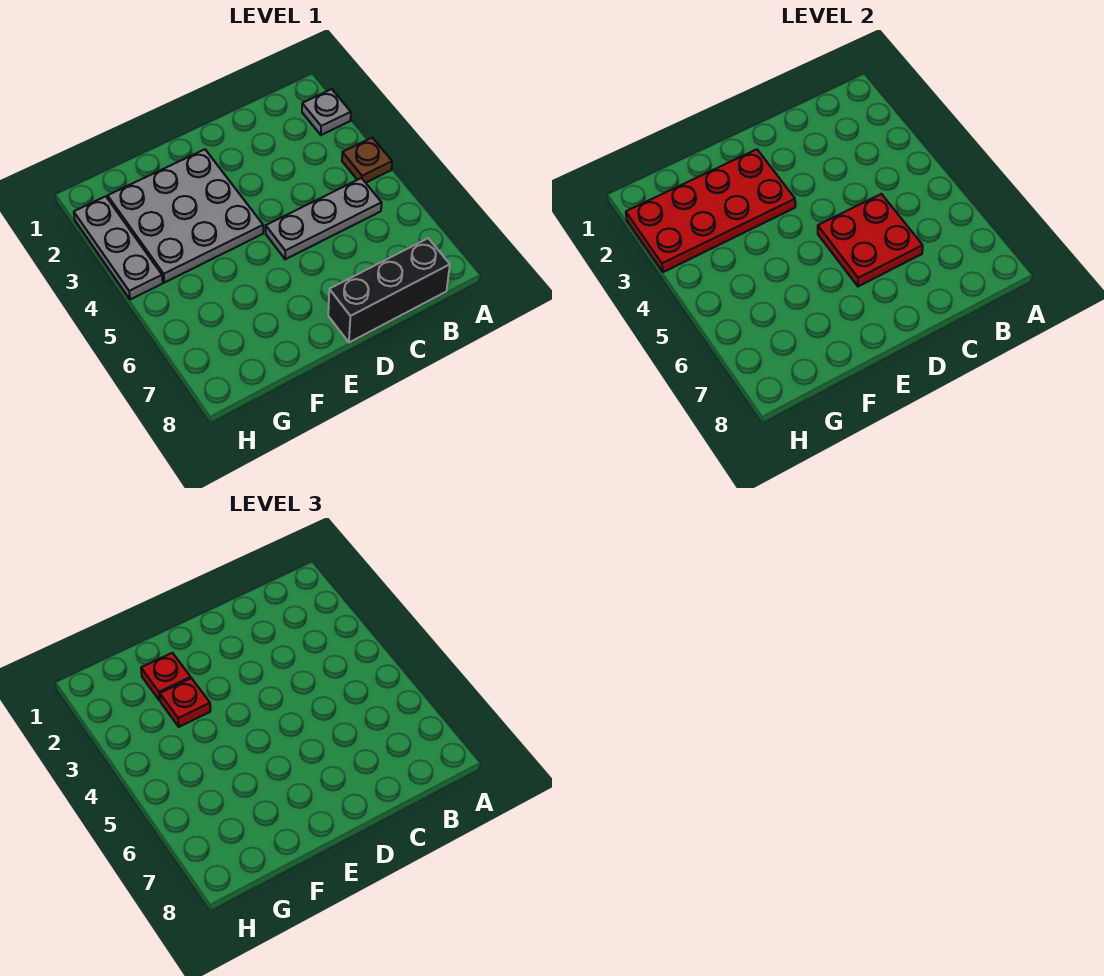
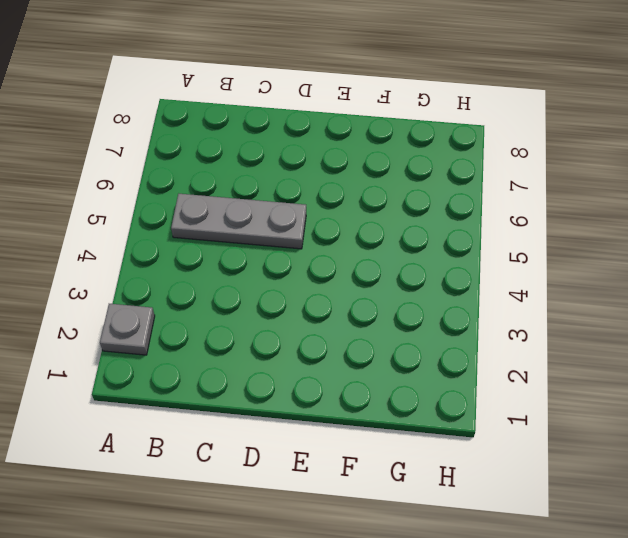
none -> brown plate A4 level 1
none -> black brick B8:D8 level 1

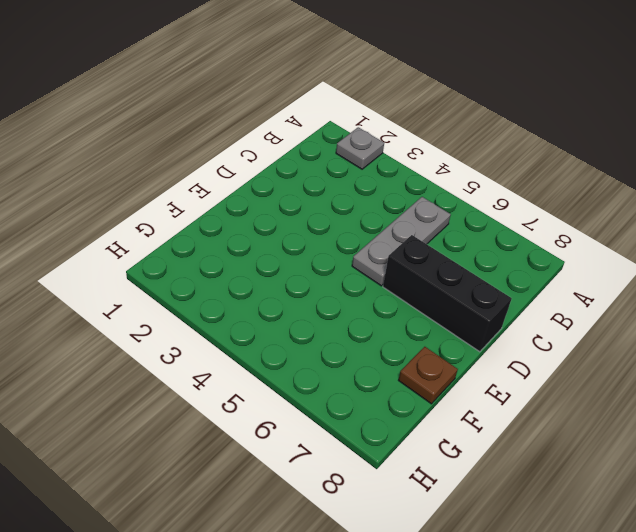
black brick D6:D8 level 1 -> black brick B8:D8 level 1
brown plate F8 level 1 -> brown plate A4 level 1
none -> grey plate E2:G4 level 1
none -> grey plate H2:H4 level 1

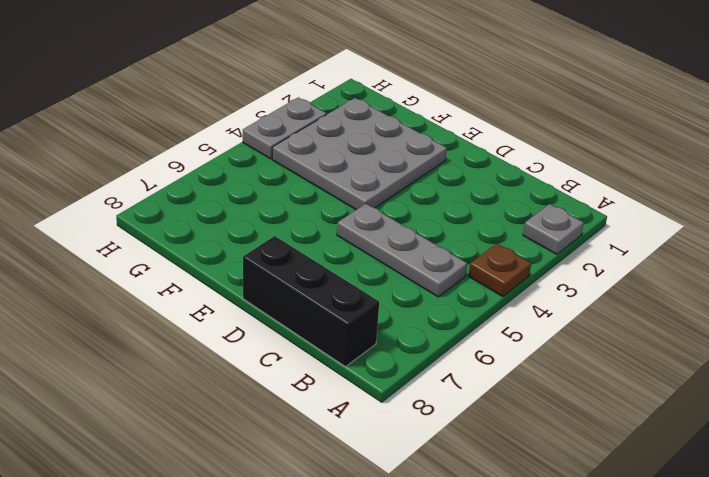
grey plate H3:H4 level 1 -> grey plate H2:H4 level 1
none -> red plate C5:D6 level 2
none -> red plate E2:H3 level 2

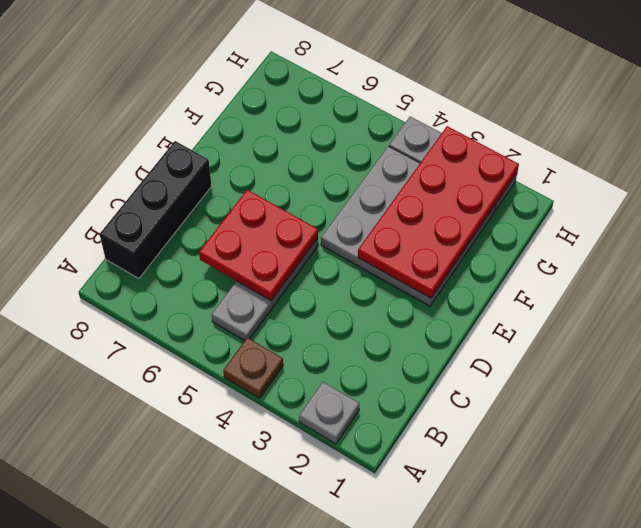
none -> red plate F2 level 3
none -> red plate F3 level 3

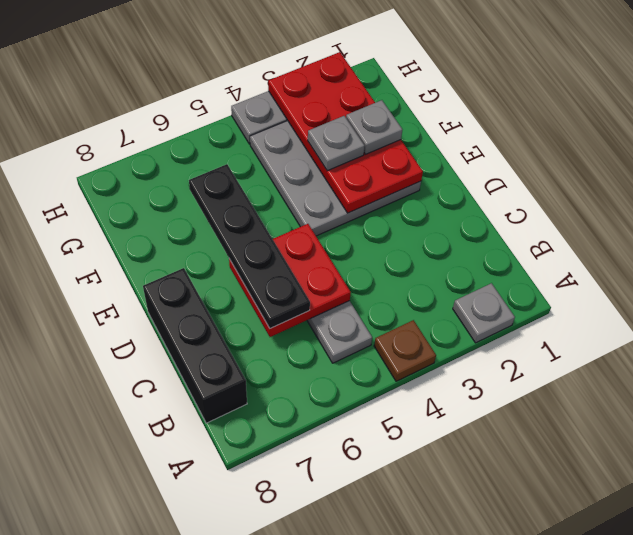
black plate C6:F6 level 3 -> none
grey plate F2 level 3 -> red plate F2 level 3
grey plate F3 level 3 -> red plate F3 level 3

